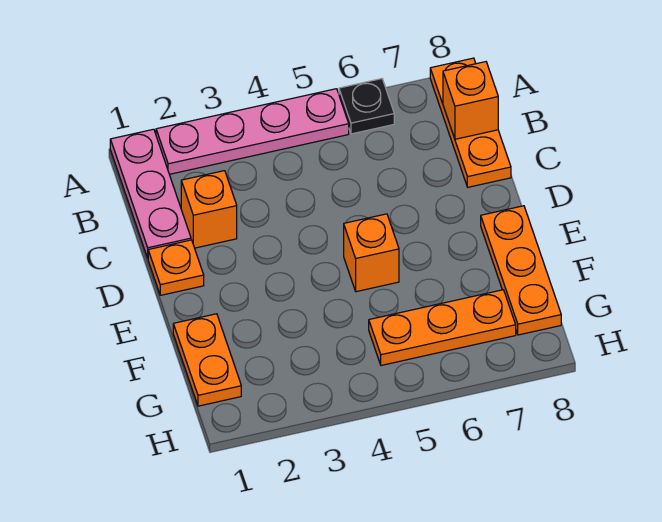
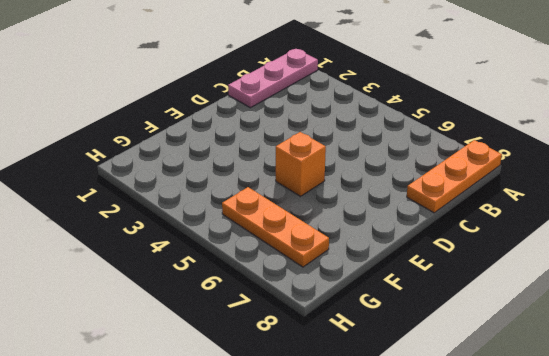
none -> pink plate A2:A5 level 1
none -> black plate A6 level 1

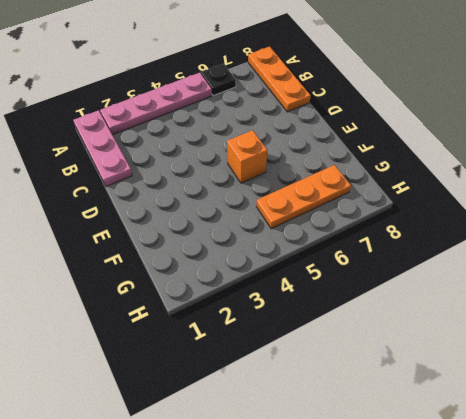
none -> orange brick C2 level 1
none -> orange plate D1 level 1

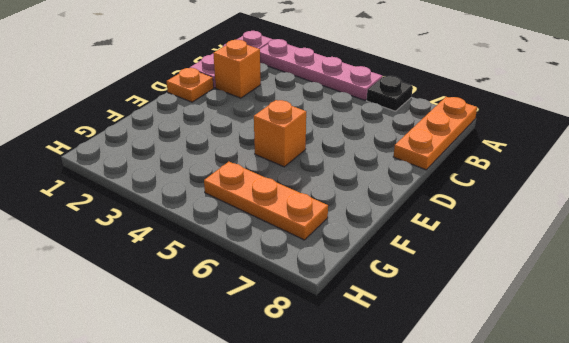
none -> orange plate E8:G8 level 1
none -> orange plate F1:G1 level 1

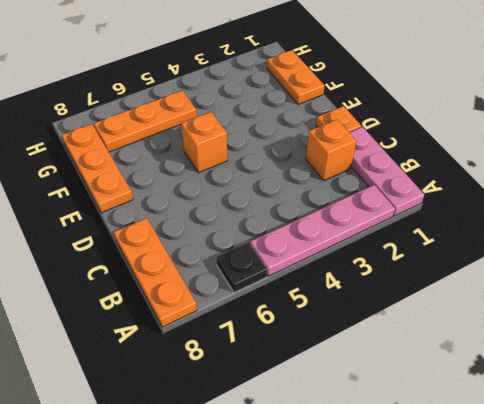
none -> orange brick B8 level 2

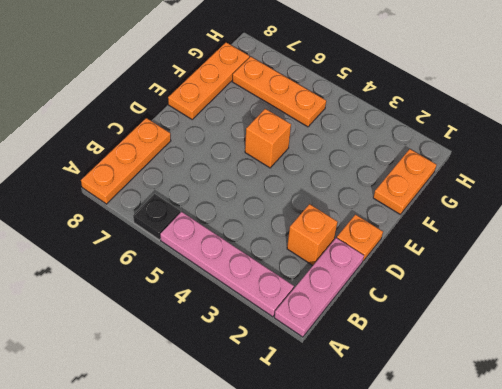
none -> orange brick B8 level 2

